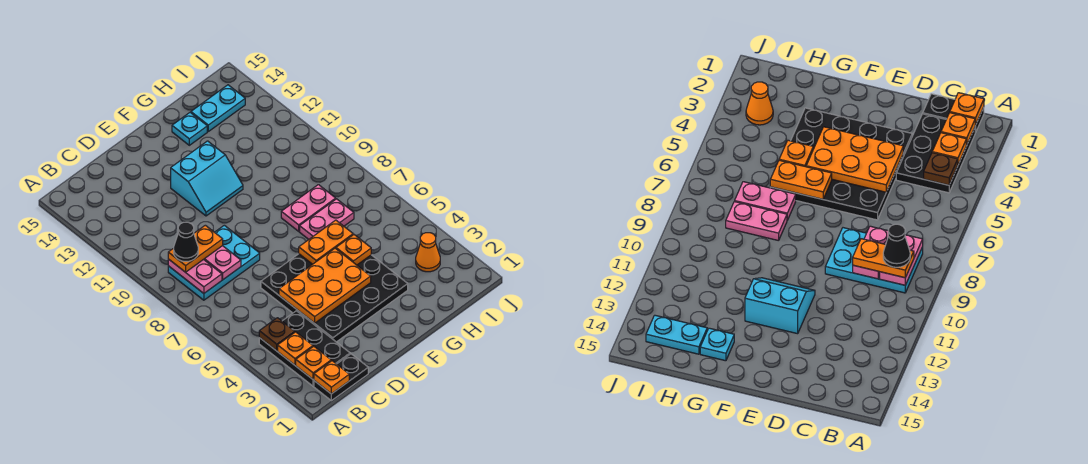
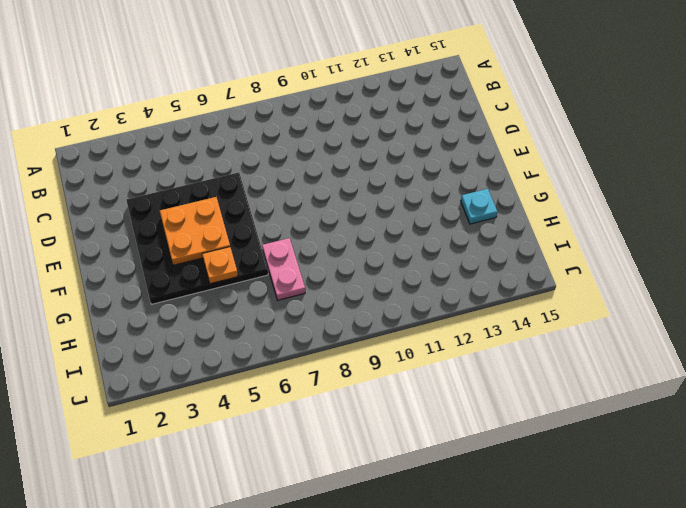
orange plate E4:F5 level 2 -> orange plate D4:F5 level 2
none -> black plate B1:C1 level 1
none -> black plate B2:C4 level 1
none -> cyan plate B8:D9 level 1

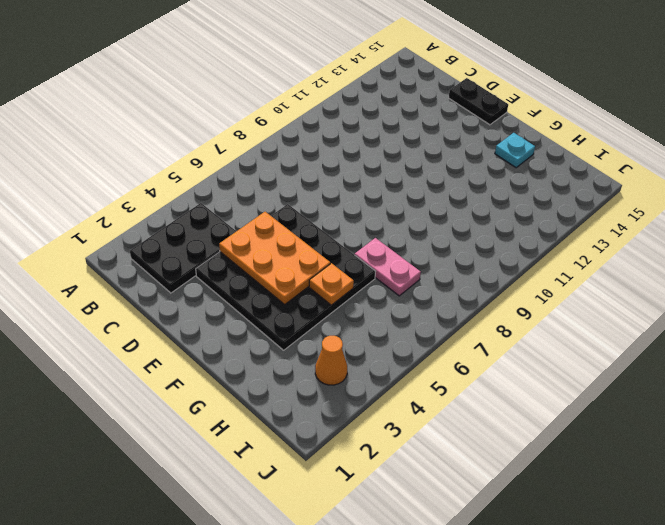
black plate D15:E15 level 1 -> black plate B1:C1 level 1
none -> cyan plate B8:D9 level 1
none -> cyan slope E11:F12 level 1 top 12
none -> pink plate G8:H8 level 1

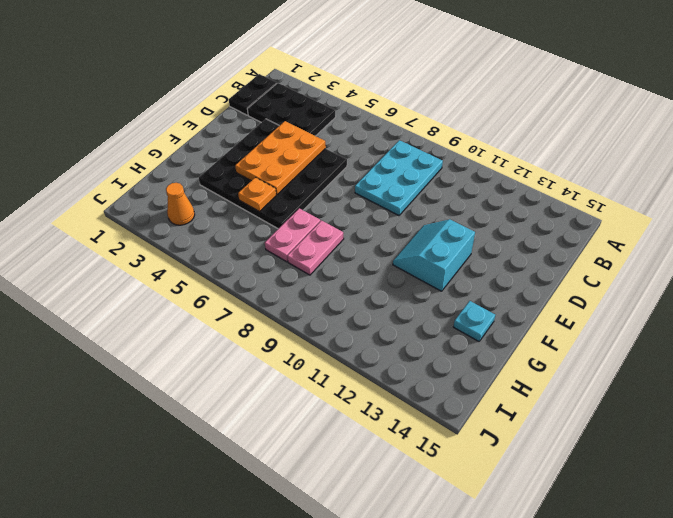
none -> cyan plate H14:I14 level 1
none -> orange plate B1 level 2
none -> orange plate B2 level 2

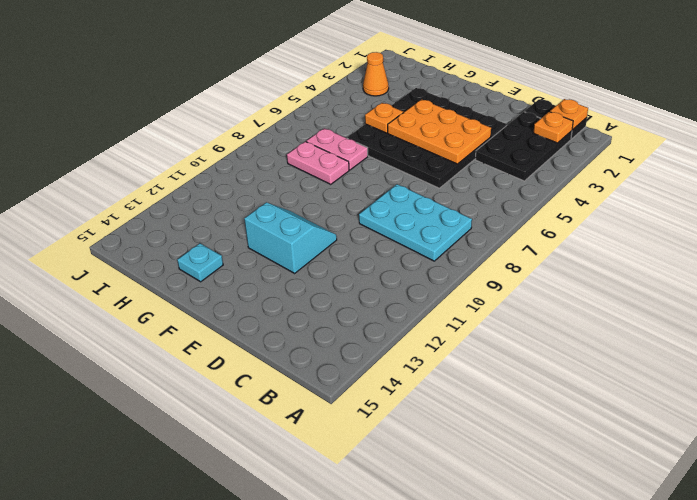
none -> cyan plate H14:I14 level 1
none -> orange plate B3 level 2
none -> brown plate B4 level 2

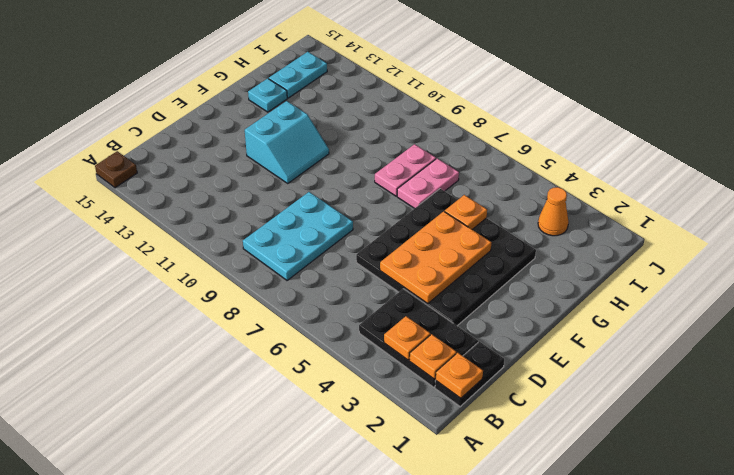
brown plate A15 level 1 -> brown plate B4 level 2
none -> pink plate B8:B9 level 2
none -> pink plate C8:C9 level 2
none -> orange plate F6:G6 level 2

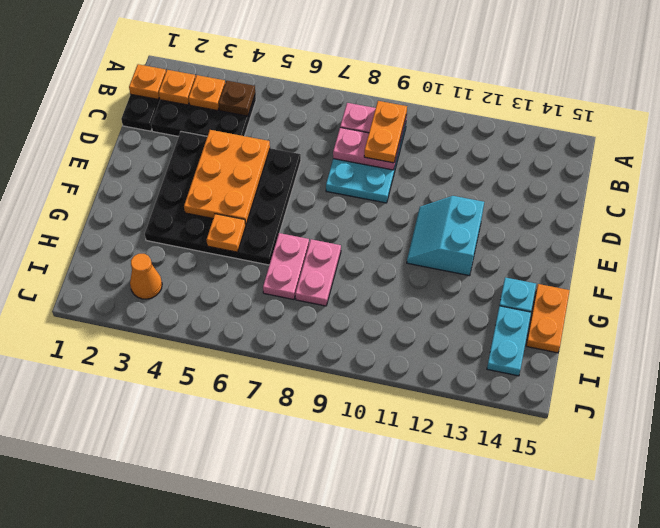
orange plate G15:H15 level 1 -> orange plate F6:G6 level 2
none -> black cone B9 level 4

